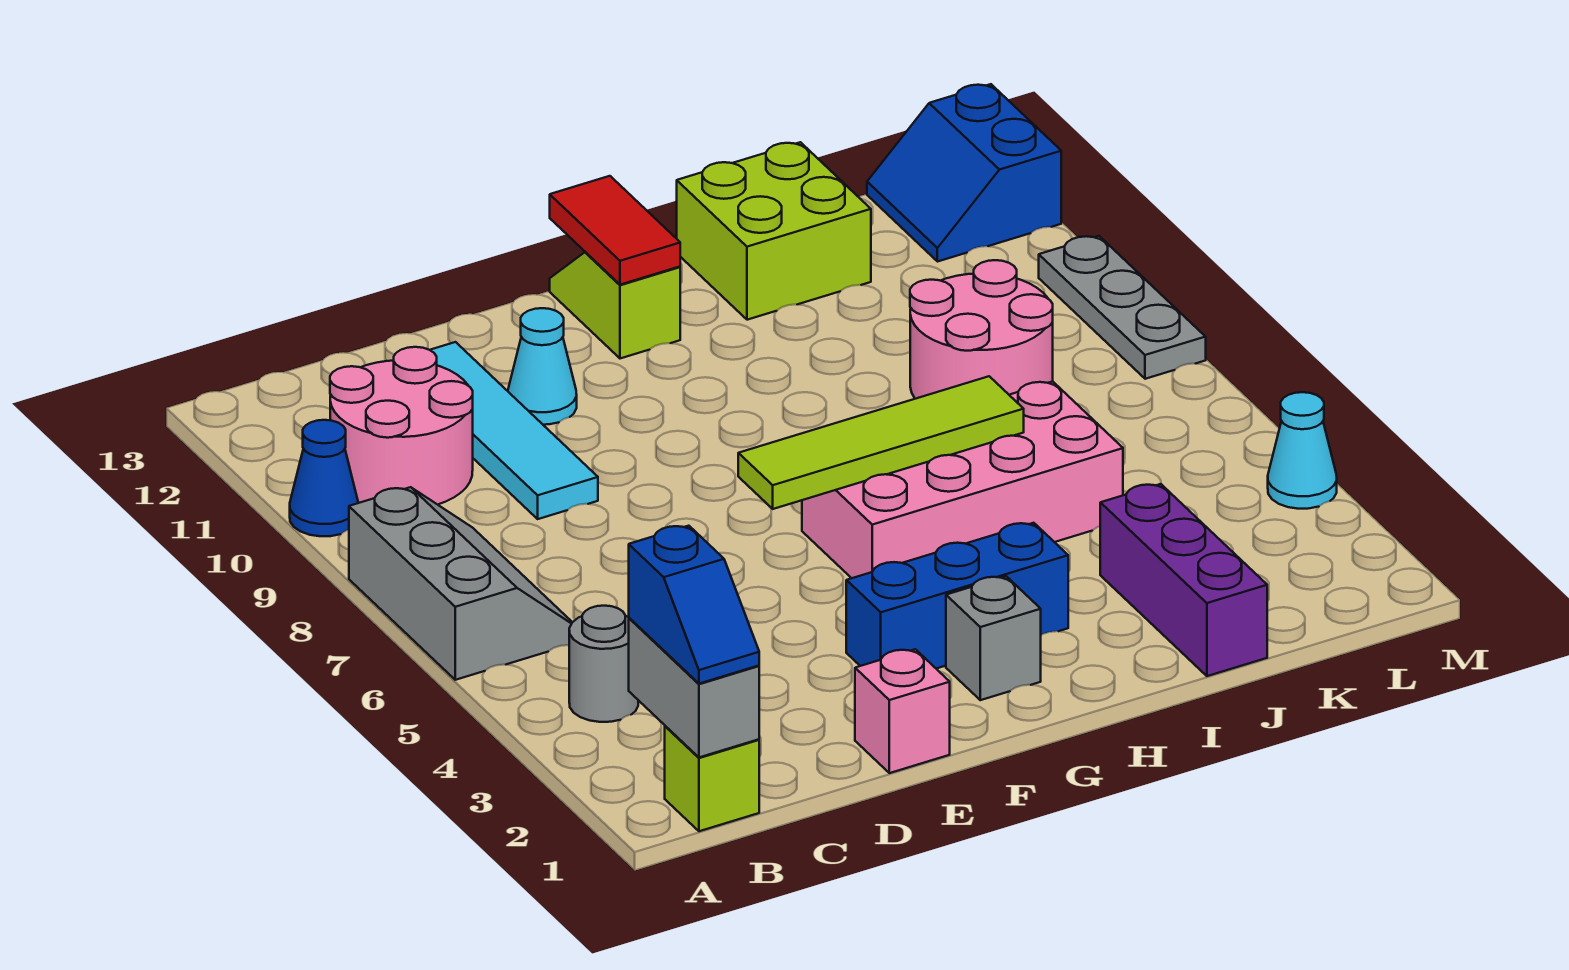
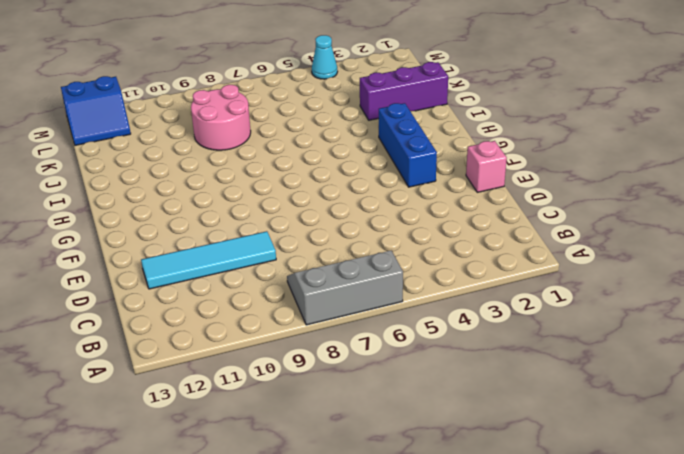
none -> blue cone A10 level 1
none -> lime brick B1 level 1
none -> grey round brick B4 level 1

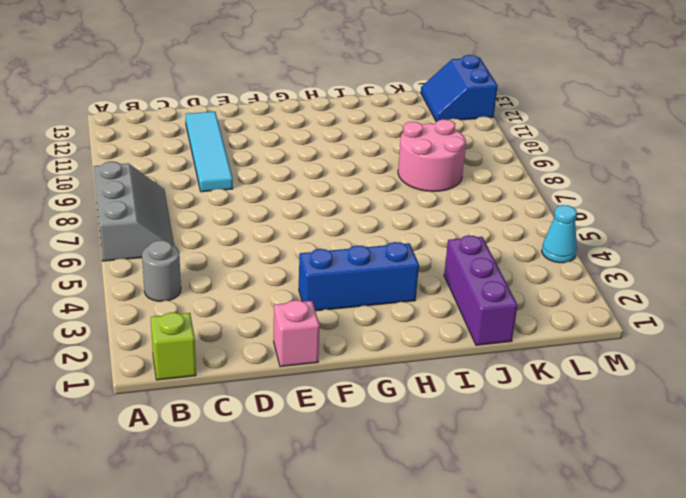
none -> blue cone A10 level 1
none -> pink round brick B10:C11 level 1
none -> cyan cone E11 level 1

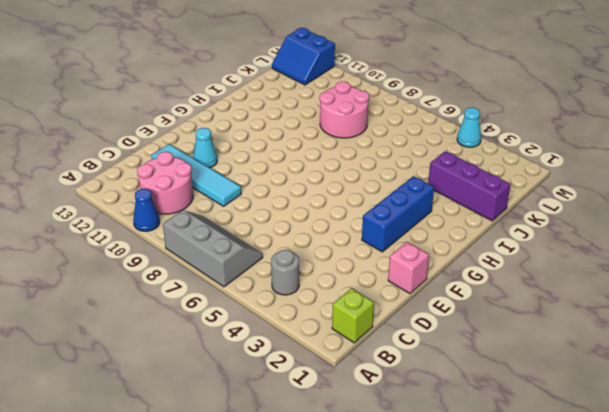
none -> grey brick G2 level 1
none -> pink brick G5:J6 level 1
none -> lime slope G12:G13 level 1 top 12

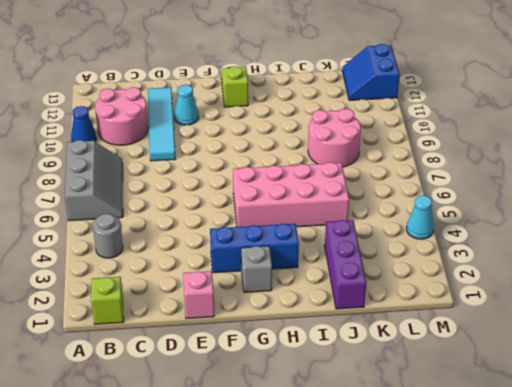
none -> lime brick I12:J13 level 1
none -> grey plate M8:M10 level 1
none -> grey brick B1:B2 level 2

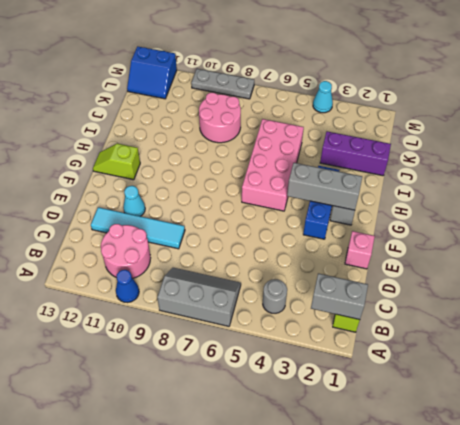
grey brick G2:G4 level 2 -> none
none -> lime brick I12:J13 level 1
none -> lime tile F6:I6 level 2
none -> red tile G12:G13 level 2

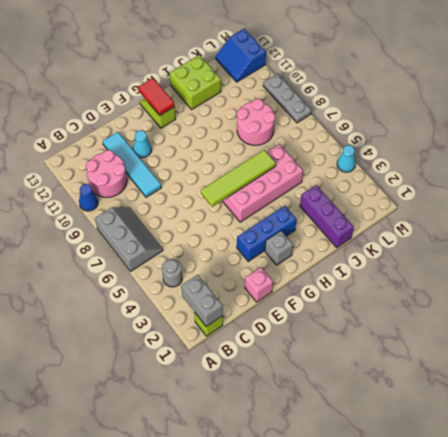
none -> blue slope B1:B2 level 3 top 2

